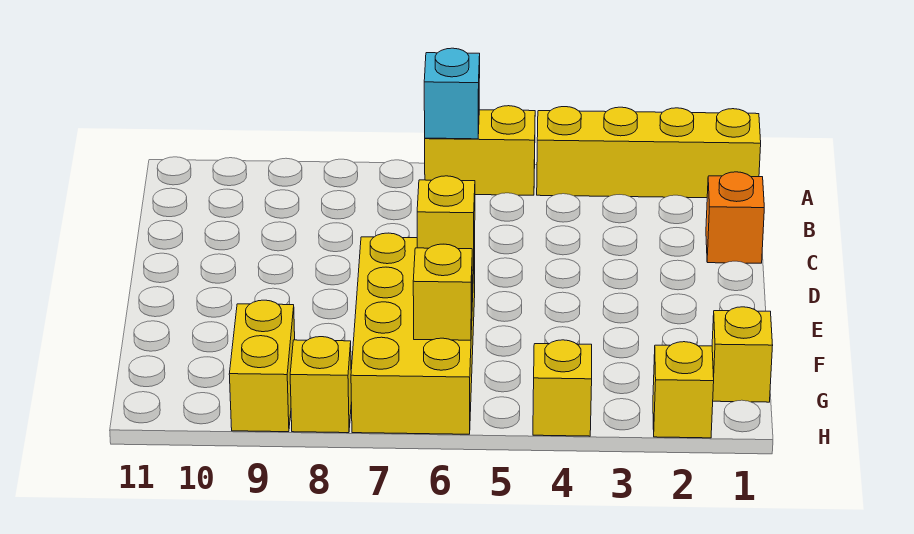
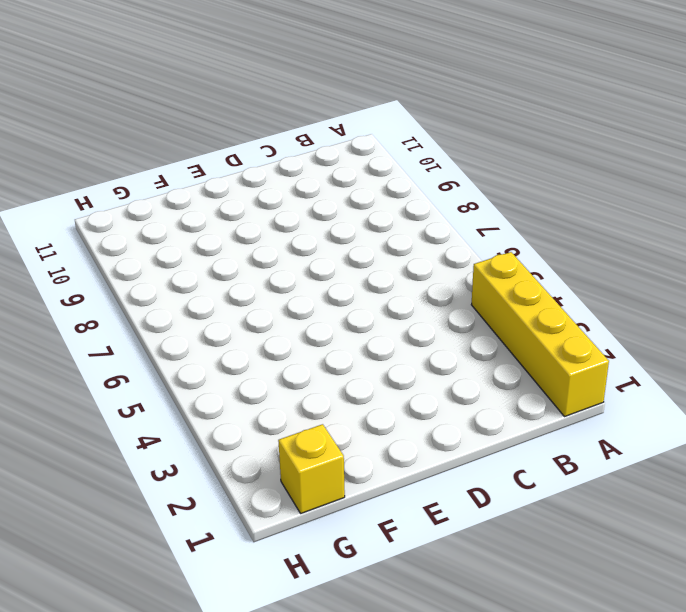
none -> yellow brick A5:A6 level 1
none -> orange brick C1 level 1
none -> yellow brick E6:H7 level 1

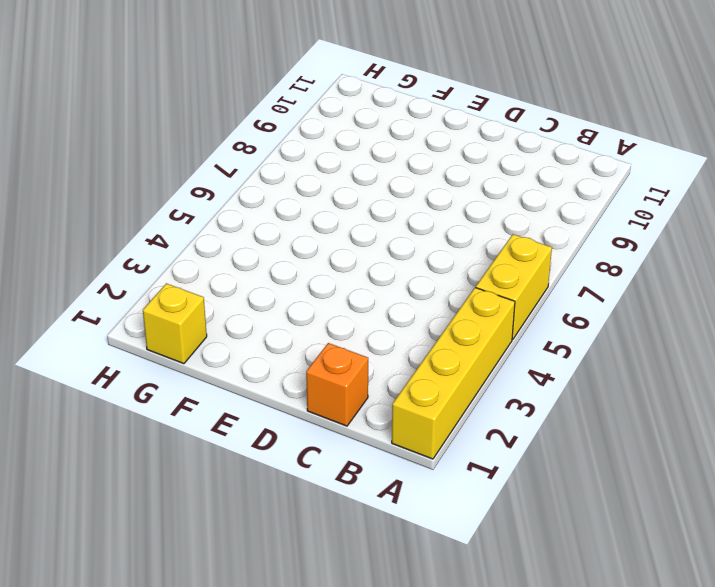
none -> yellow brick E6:H7 level 1
none -> yellow brick G9:H9 level 1
none -> yellow brick H2 level 1

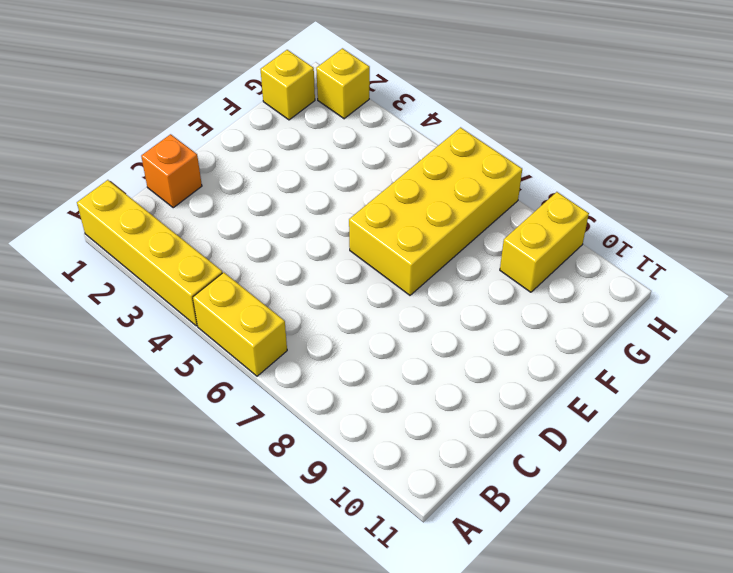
none -> yellow brick H4 level 1
none -> yellow brick H8 level 1
none -> cyan brick A6 level 2

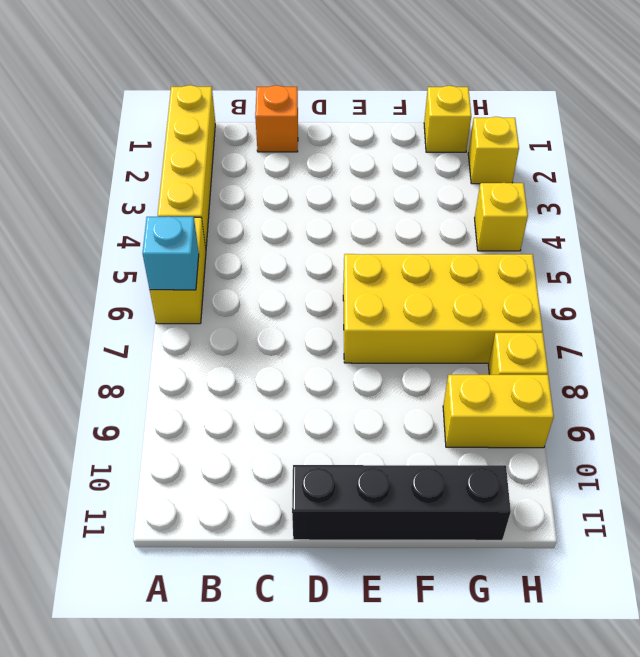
black brick D11:G11 level 1 -> none
none -> yellow brick E6 level 2
none -> yellow brick G6 level 2

